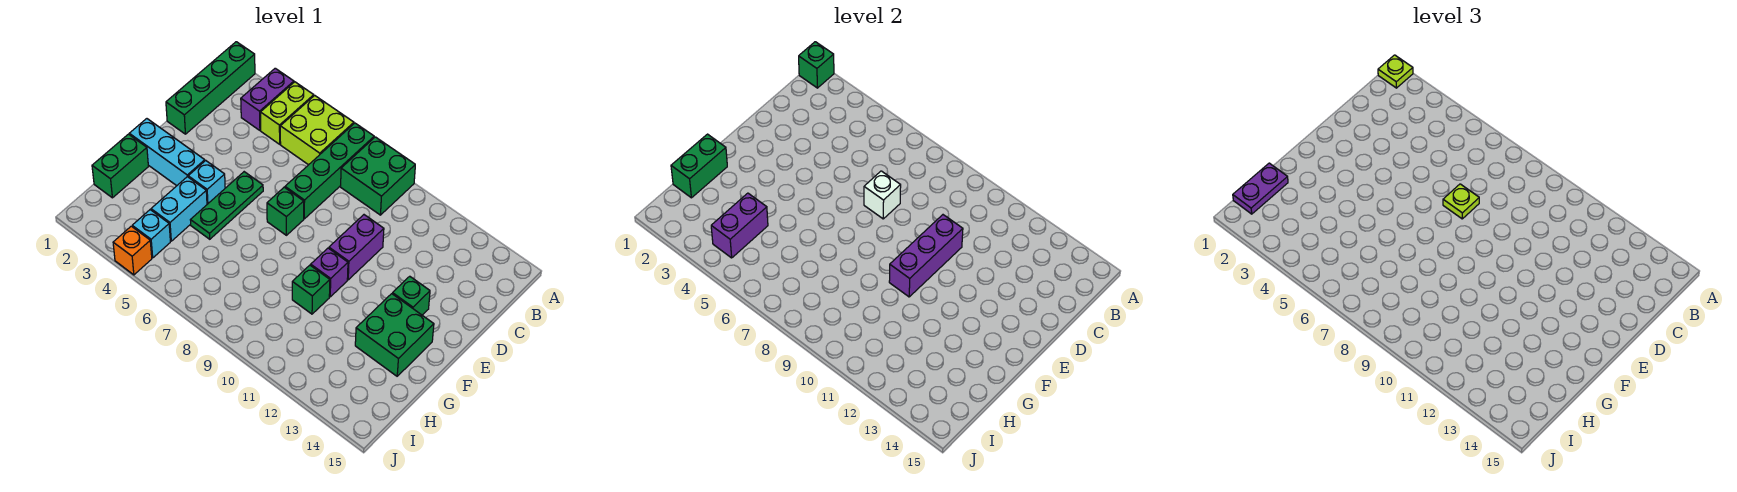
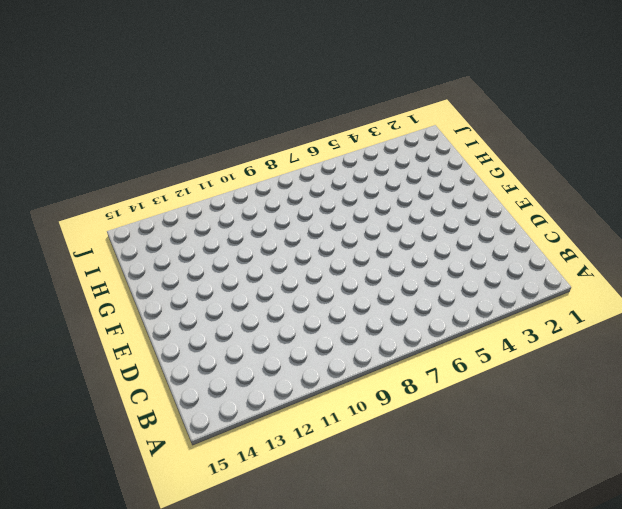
none -> green brick A1:D1 level 1
none -> purple brick A3:B3 level 1
none -> lime brick A4:B4 level 1

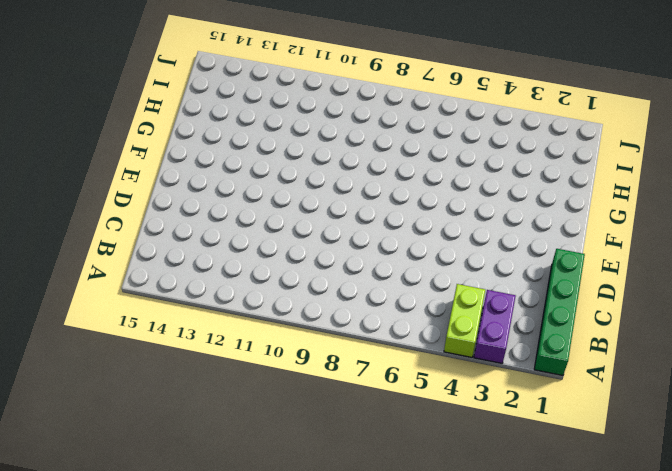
none -> lime brick A5:B6 level 1
none -> green brick A7:D7 level 1
none -> green brick A8:B9 level 1

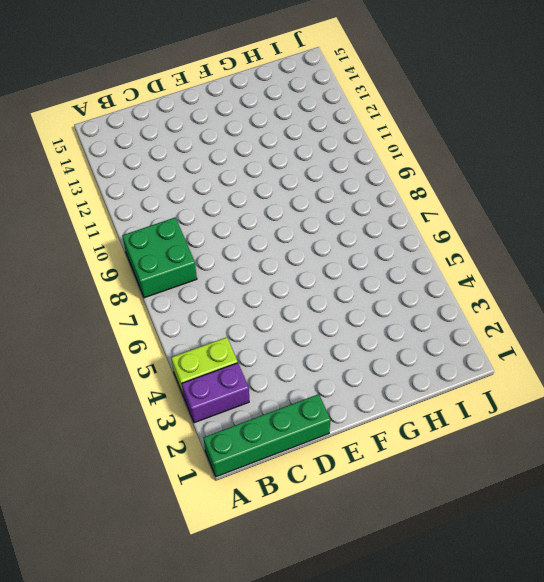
none -> lime brick A5:B6 level 1
none -> green brick A7:D7 level 1
none -> purple brick D10:E10 level 1

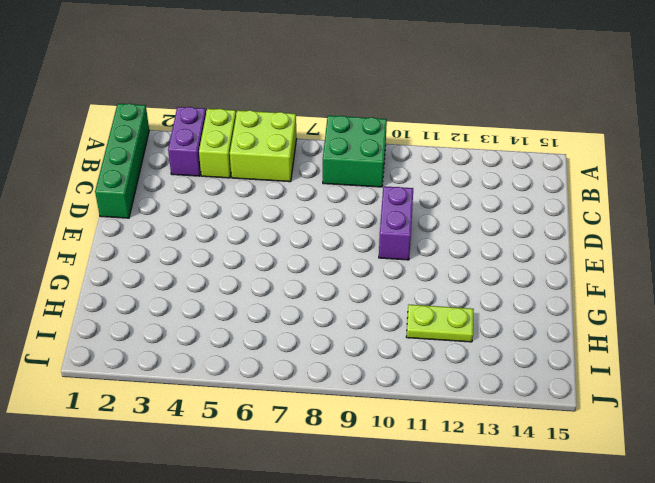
lime plate H11:H12 level 1 -> none
none -> green brick A7:D7 level 1
none -> green plate E5:G5 level 1
none -> green brick E7 level 1

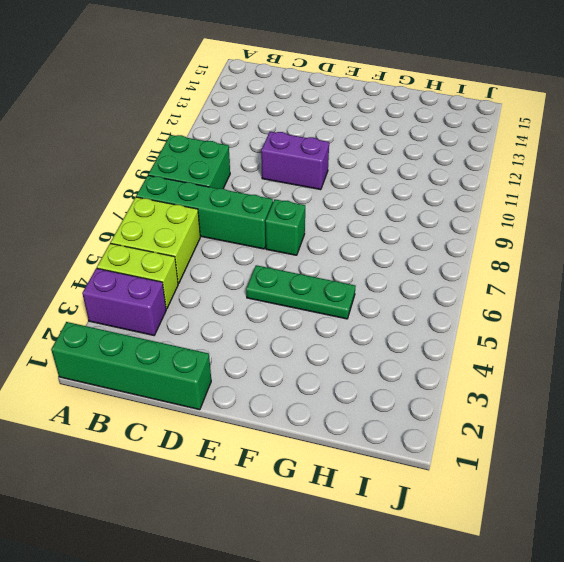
none -> green brick E13 level 1
none -> cyan brick F1:F3 level 1
none -> cyan brick F4 level 1

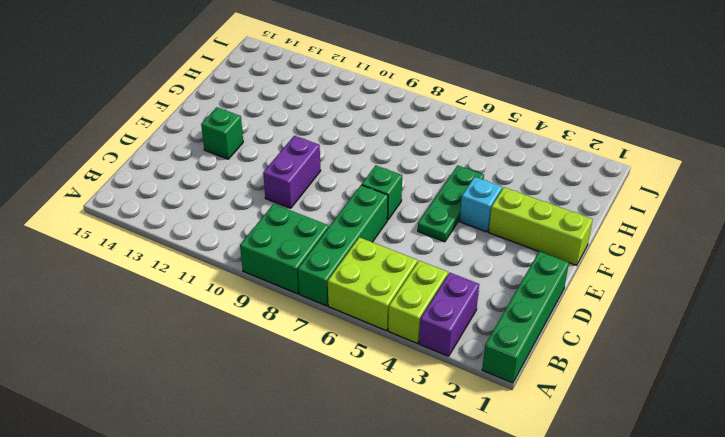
lime brick F1:F3 level 1 -> cyan brick F1:F3 level 1
none -> purple brick F10 level 1
none -> green brick F13:G14 level 1
none -> green brick G1:H1 level 1

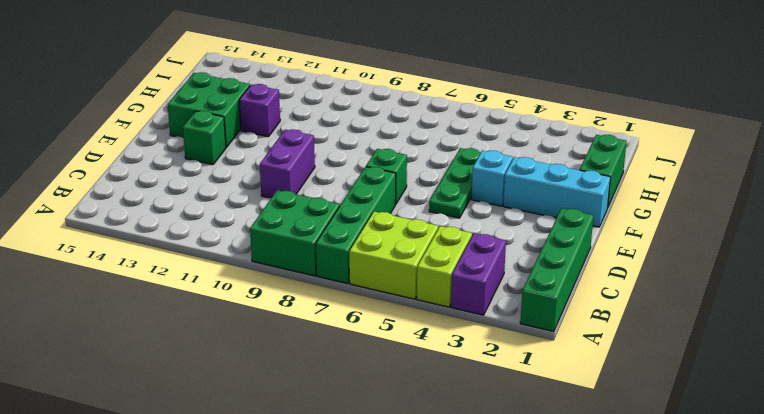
purple brick G12 level 1 -> purple brick F10 level 1
none -> cyan brick G4:H4 level 1
none -> green brick G10 level 1
none -> cyan brick I4 level 1

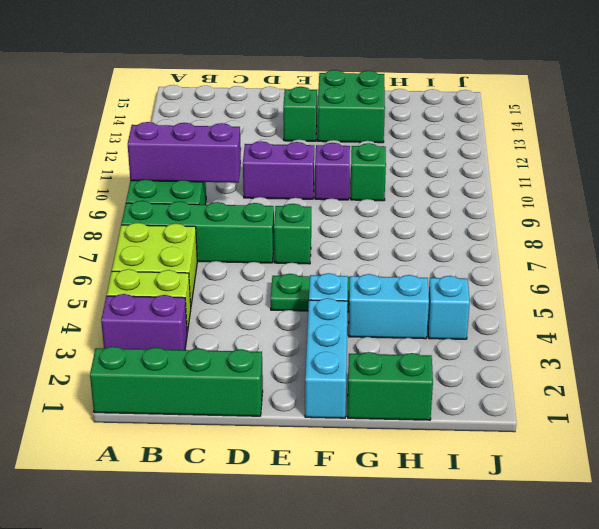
purple brick A9:C9 level 2 -> purple brick D10:F10 level 2
none -> orange brick J4 level 1
none -> green brick A1 level 2
none -> white brick D7 level 2

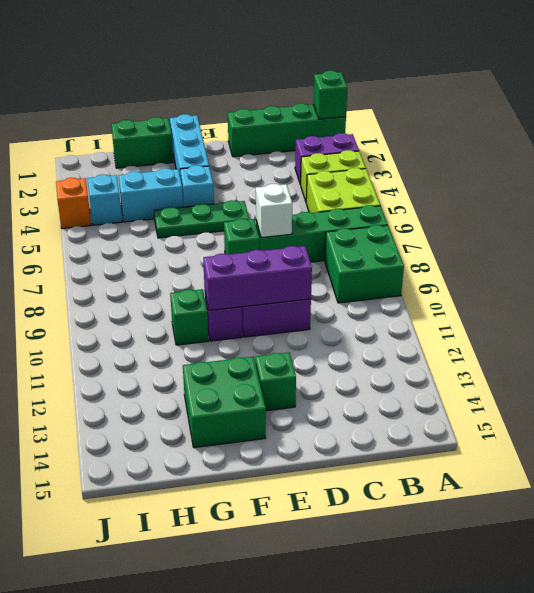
none -> green brick G1:H1 level 2
none -> purple brick H4:I4 level 2
none -> lime plate A1 level 3

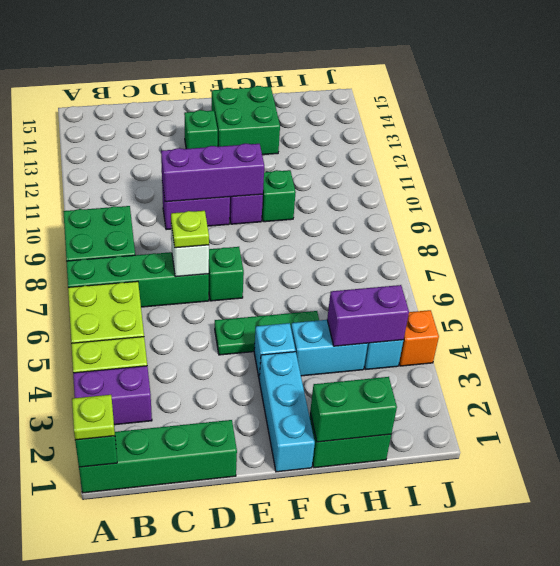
none -> purple plate H1:I1 level 3

